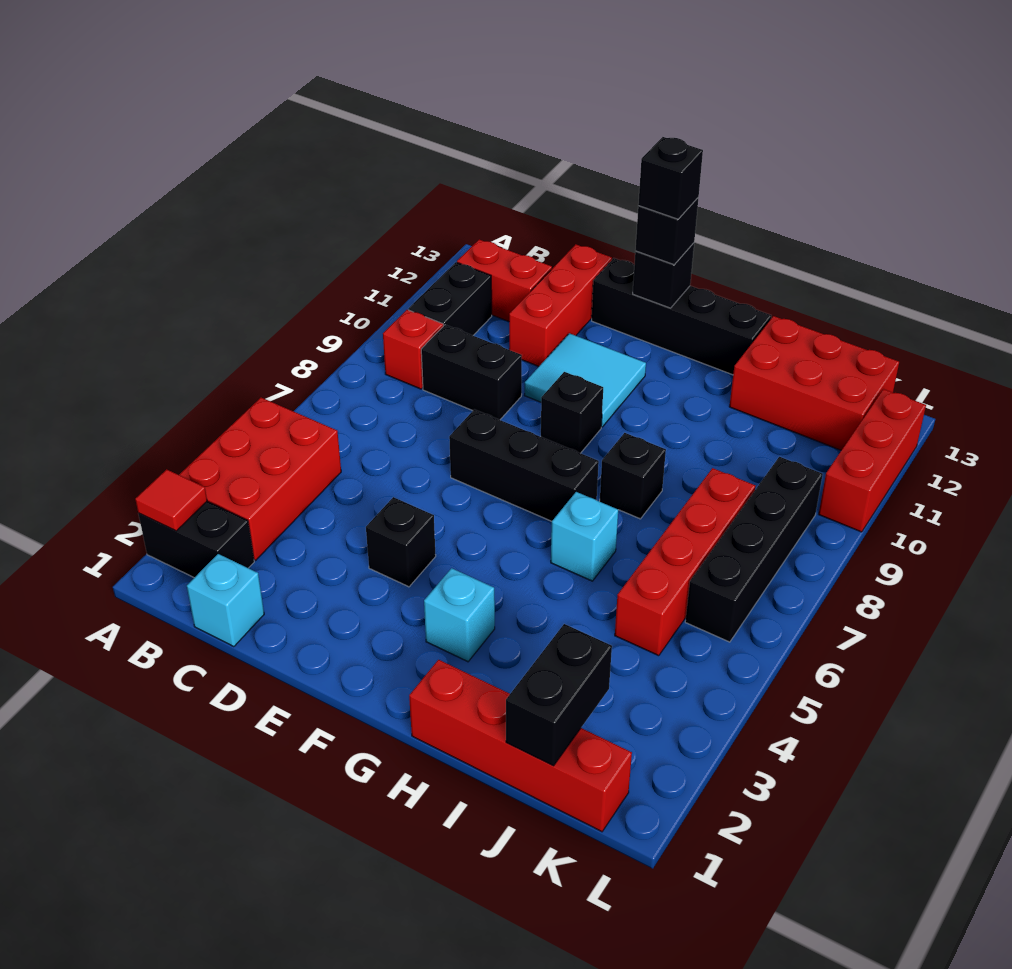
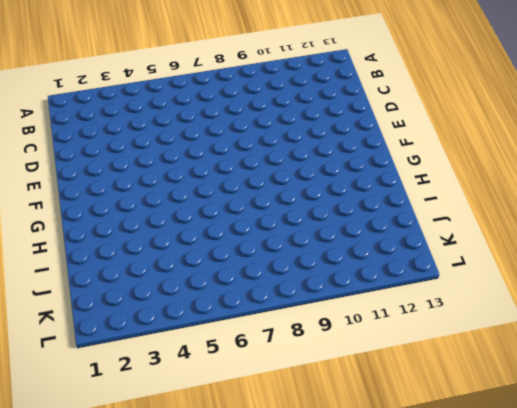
none -> black brick A2:B2 level 1
none -> red brick A3:B5 level 1
none -> red brick B9 level 1

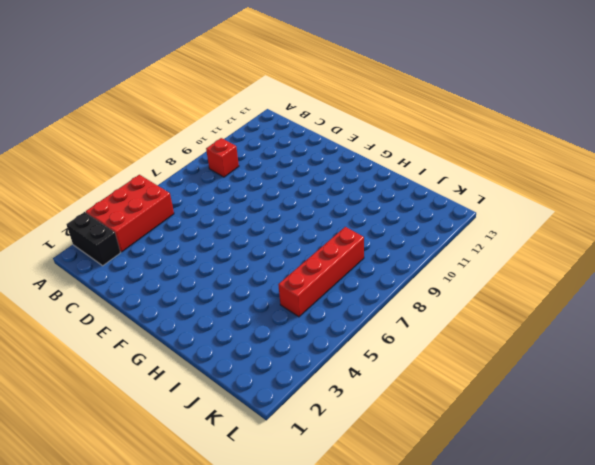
none -> black brick B10:B11 level 1
none -> red brick B12:C12 level 1
none -> cyan brick C1 level 1

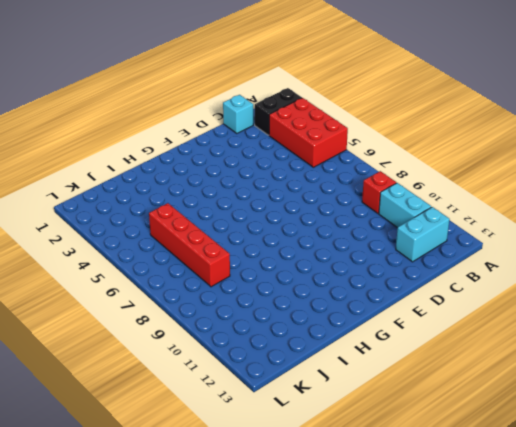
cyan brick B10:B11 level 1 -> black brick B10:B11 level 1
cyan brick B12:C12 level 1 -> red brick B12:C12 level 1
none -> black brick C9:D9 level 1
none -> red brick D11:D13 level 1
none -> black brick E4 level 1

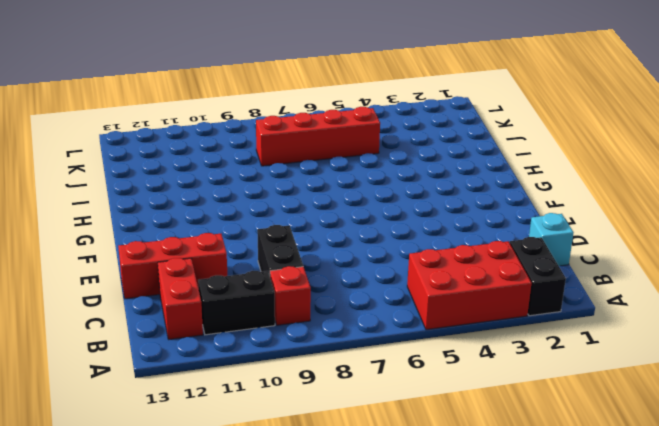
none -> black brick E4 level 1
none -> black brick E7:G7 level 1
none -> cyan tile E10:F11 level 1

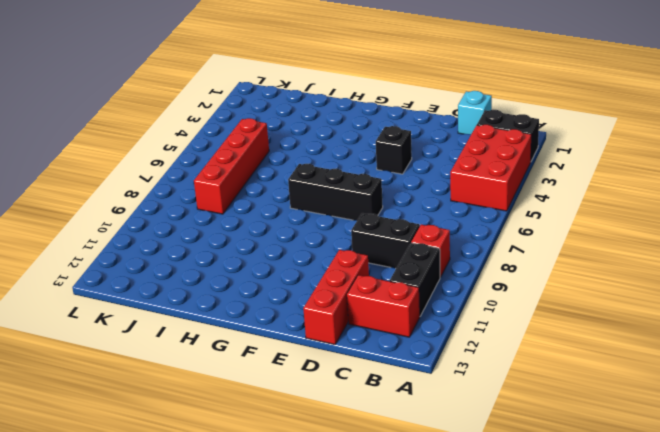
none -> cyan tile E10:F11 level 1
none -> black brick E13:H13 level 1
none -> black brick F9 level 1

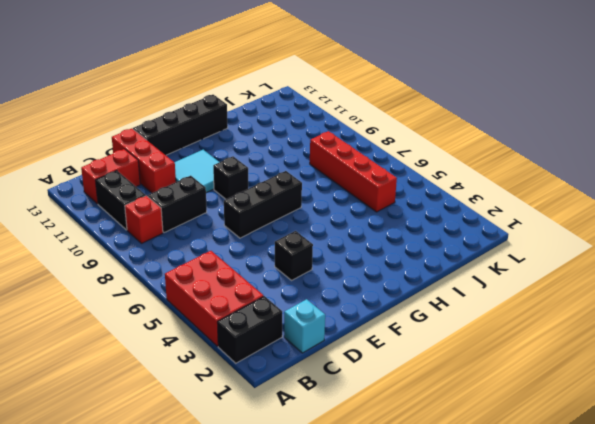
none -> cyan brick G3 level 1
none -> red brick H1:K1 level 1
none -> cyan brick H6 level 1

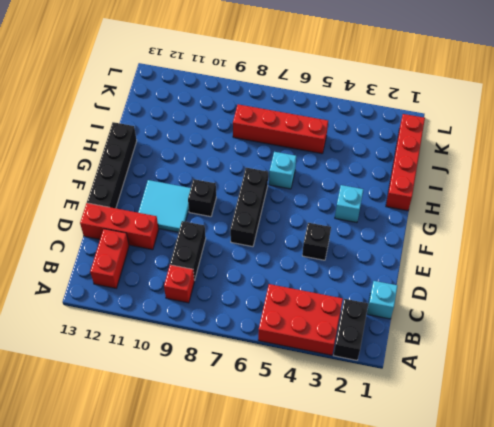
none -> black brick B10:B11 level 1
none -> black brick H8 level 1
none -> red brick I12:K13 level 1

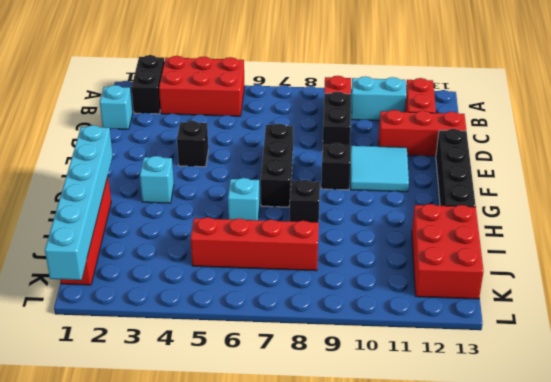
cyan brick B10:B11 level 1 -> black brick B10:B11 level 1
cyan brick G1:L1 level 2 -> black brick J1:J2 level 2
none -> black brick K6:K9 level 1
none -> red brick L10:L12 level 1
none -> red tile A2 level 2

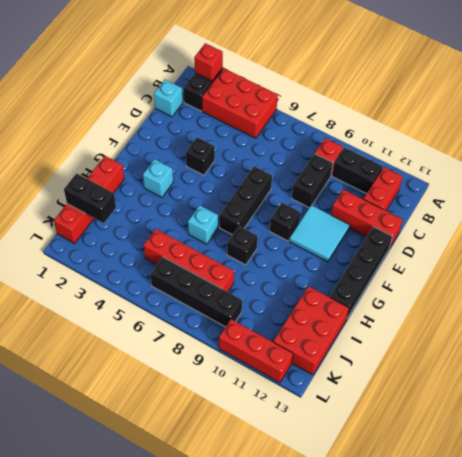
red brick A2 level 2 -> red tile A2 level 2
none -> black brick F13 level 2
none -> black brick F13 level 3
none -> black brick F13 level 4

